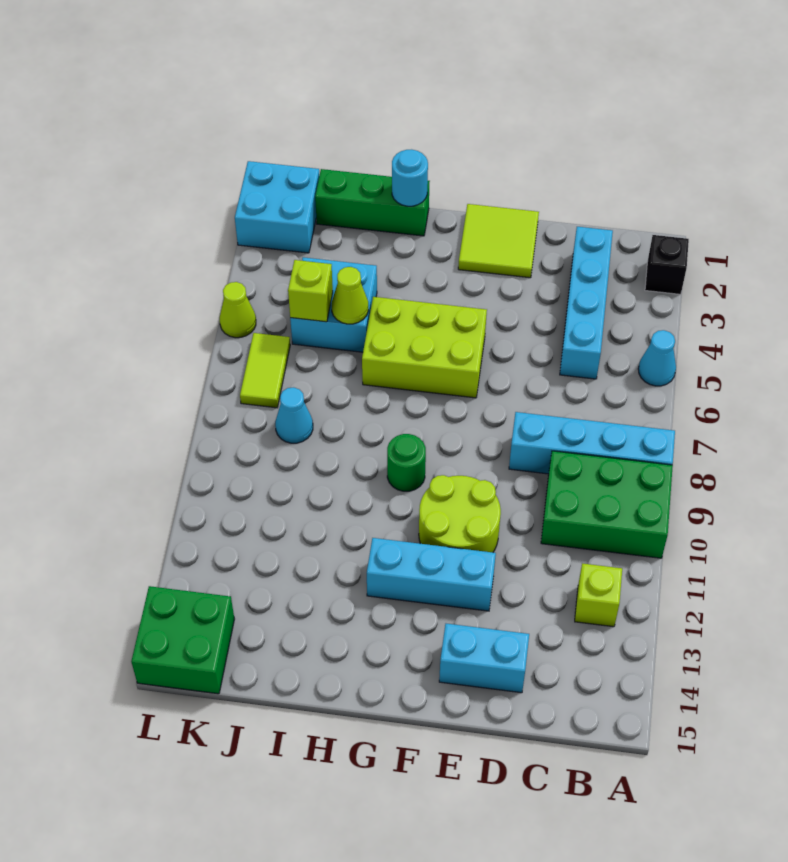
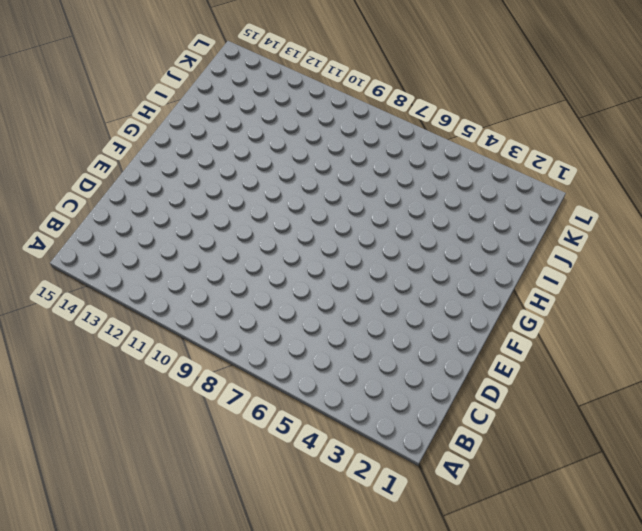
none -> black brick A2 level 1
none -> cyan cone A5 level 1
none -> cyan brick A8:D8 level 1

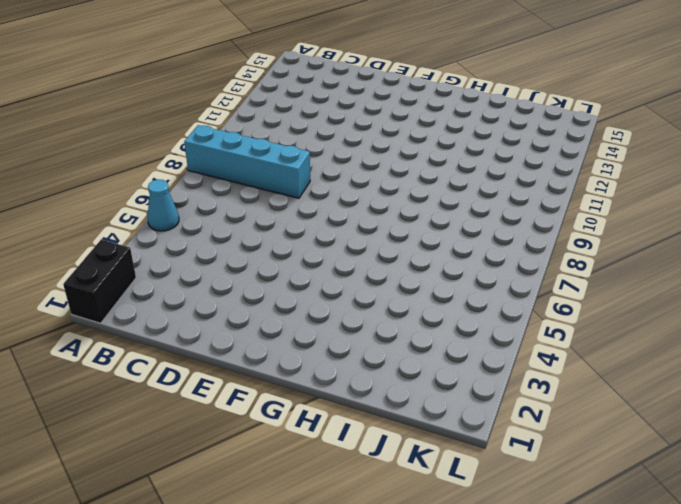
black brick A1:A2 level 1 -> black brick A2 level 1
none -> green brick A9:C10 level 1
none -> lime brick B12 level 1
none -> cyan brick C2:C5 level 1

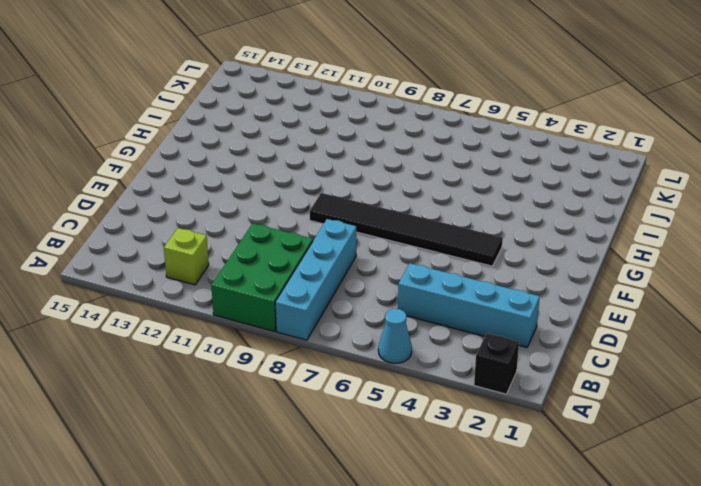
black tile F4:F9 level 1 -> lime brick F5:H6 level 1
none -> cyan brick D14:E14 level 1
none -> lime tile E1:F2 level 1
none -> lime round brick E10:F11 level 1

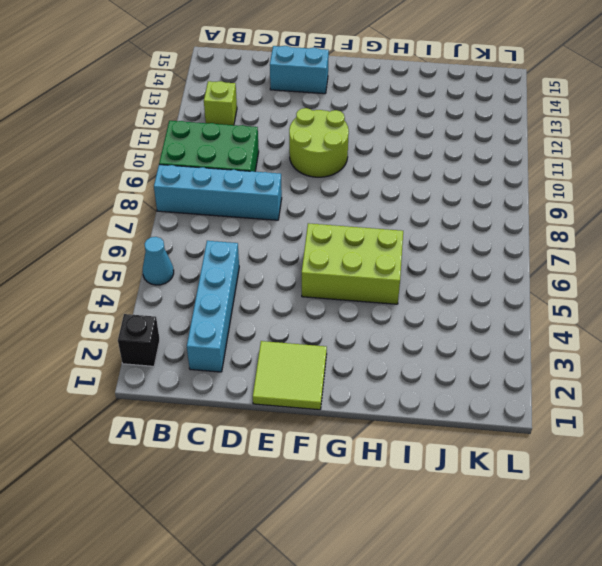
none -> cyan brick E12:G12 level 1
none -> green round brick G9 level 1
none -> green brick H1:J1 level 1

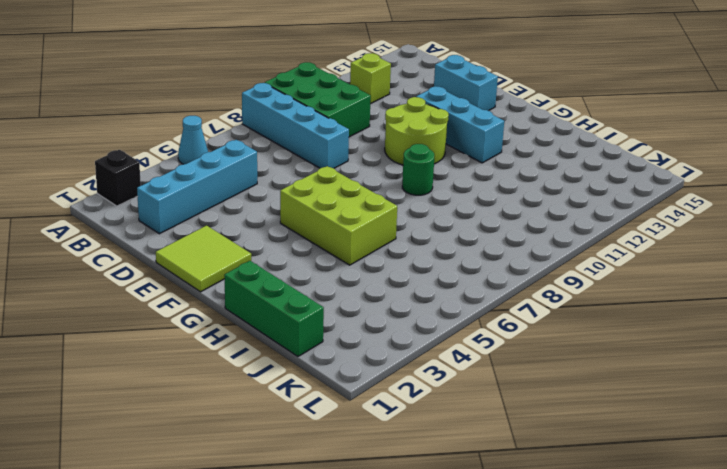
none -> cyan brick I4:J5 level 1
none -> cyan cone J8 level 1
none -> cyan brick K1:L2 level 1

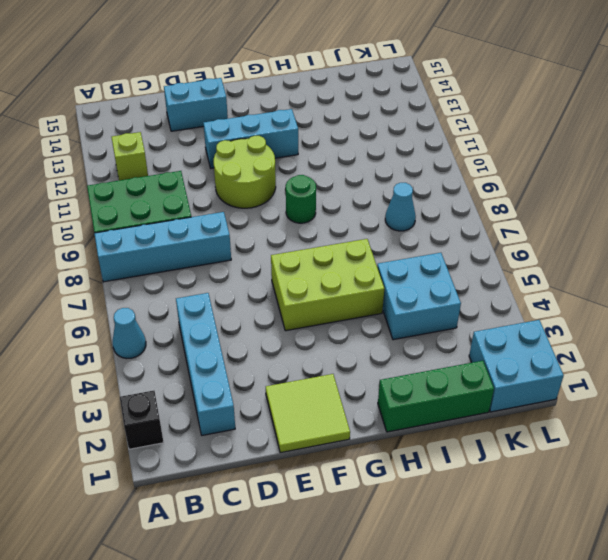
none -> lime tile K6:K7 level 1
none -> green brick K14:L15 level 1
none -> lime cone L5 level 1

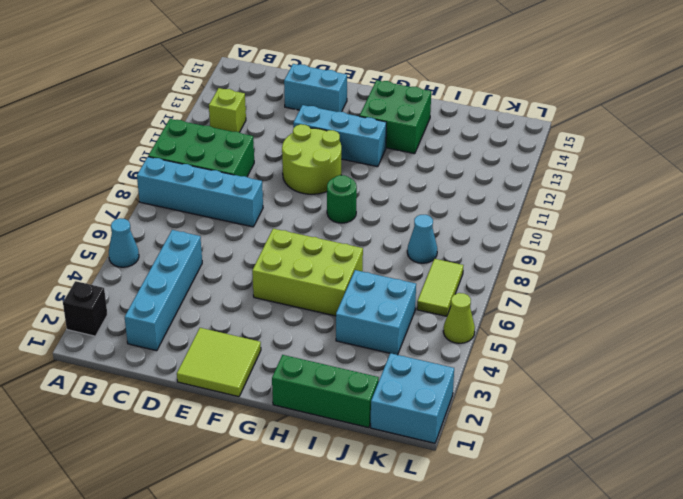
green brick G13:H14 level 1 -> green brick K14:L15 level 1
none -> cyan round brick H1 level 2
none -> lime cone I5 level 2
none -> lime brick J5 level 2

